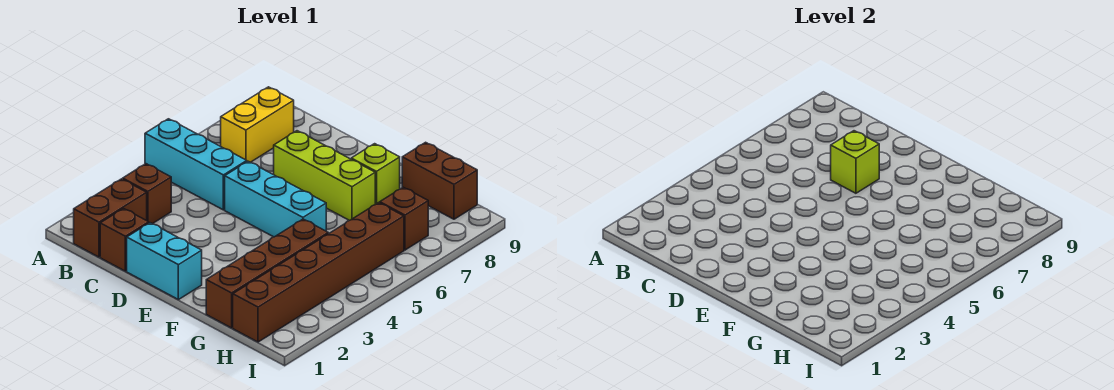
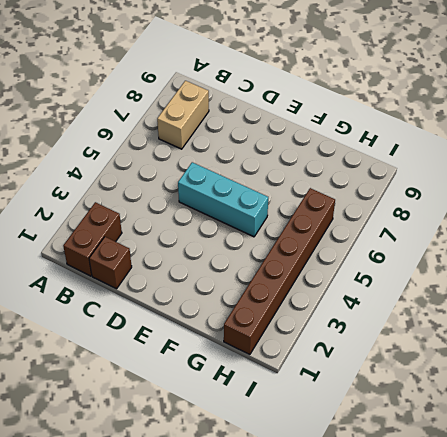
tan brick B7:B8 level 1 -> yellow brick B7:B8 level 1
none -> cyan brick A5:C5 level 1
none -> brown brick B3 level 1
none -> cyan brick D1:E1 level 1

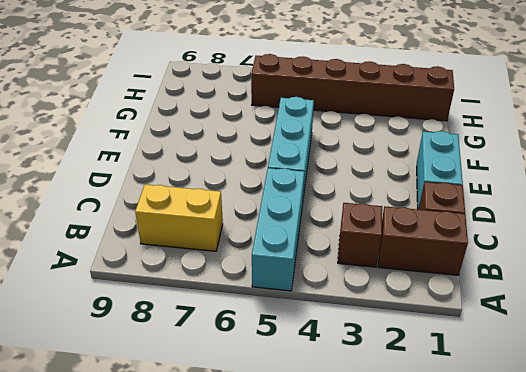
none -> lime brick D7:F7 level 1
none -> lime brick F8 level 1
none -> brown brick G1:G4 level 1

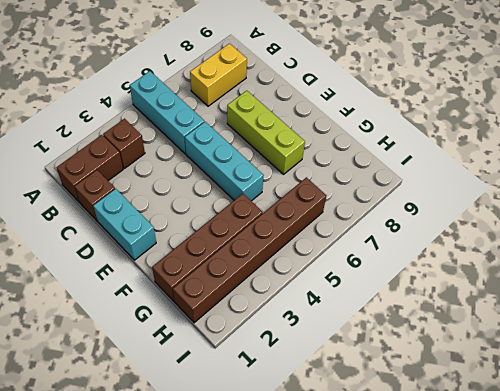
none -> lime brick F8 level 1
none -> brown brick G9:H9 level 1
none -> brown brick H7 level 1

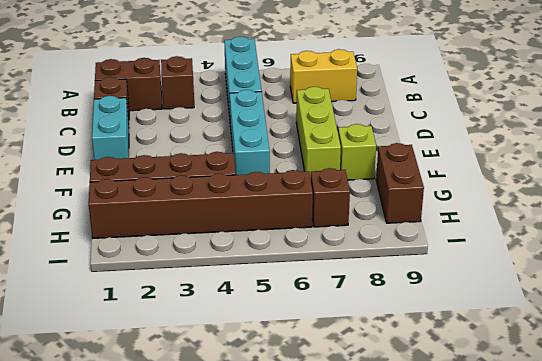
none -> lime brick D7 level 2

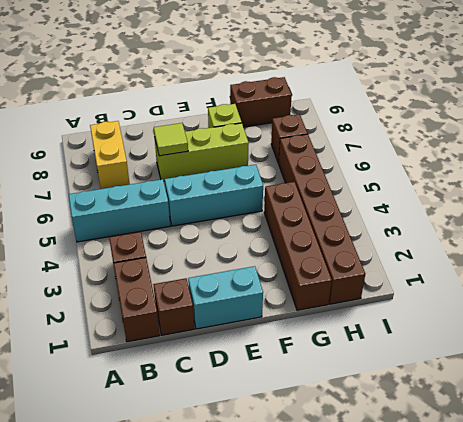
lime tile D7 level 2 -> lime brick D7 level 2

